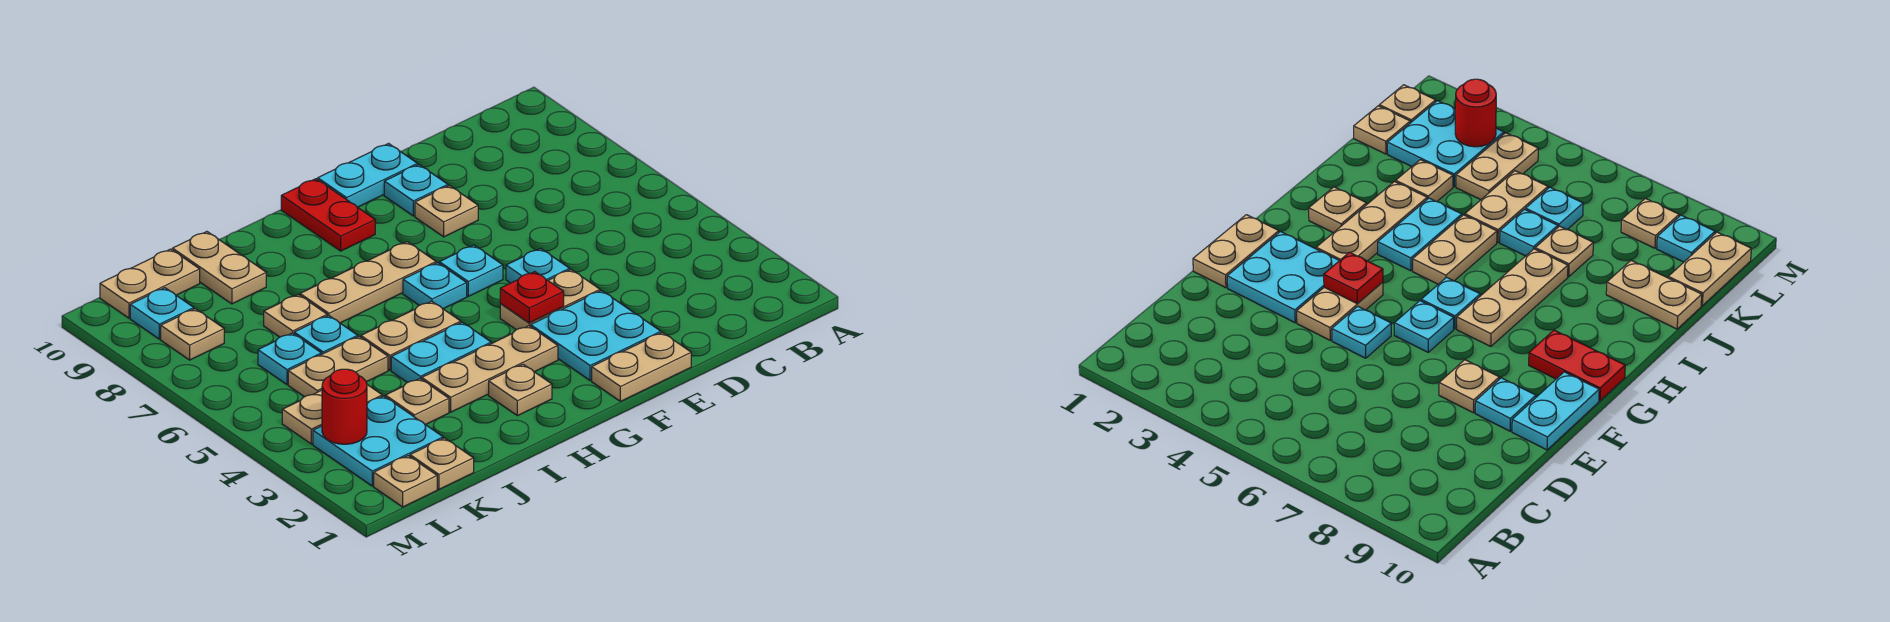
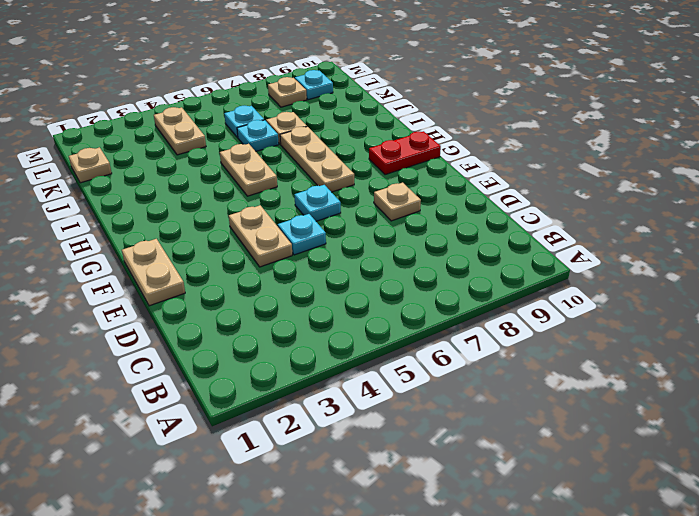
none -> cyan plate E2:F3 level 1
none -> cyan plate E9 level 1
none -> cyan plate E10:F10 level 1
none -> tan plate G3:I3 level 1

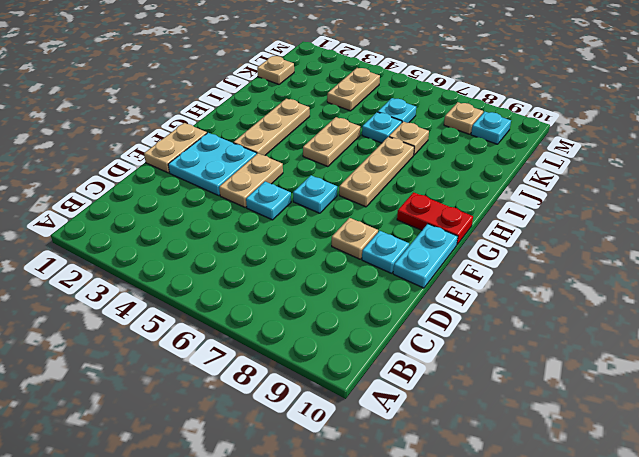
none -> cyan plate G6 level 1
none -> tan plate H2 level 1
none -> cyan plate H4:I4 level 1
none -> tan plate J3 level 1

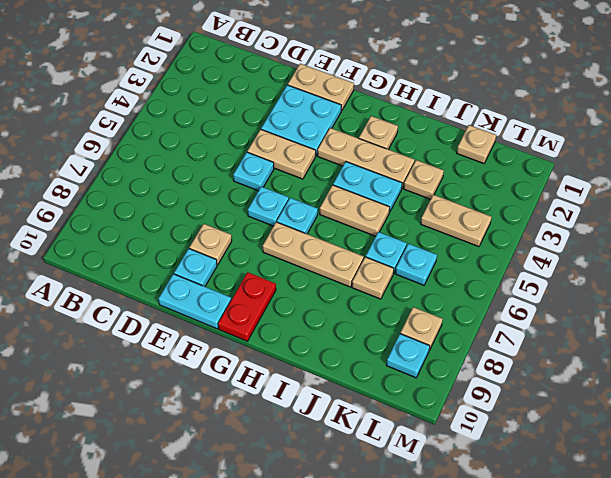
none -> tan plate J5:K5 level 1
none -> tan plate J9:J10 level 1
none -> cyan plate K2:L3 level 1
none -> tan plate K10:L10 level 1

